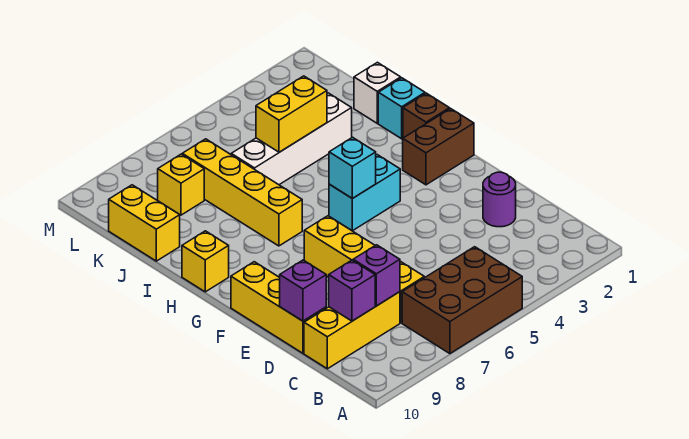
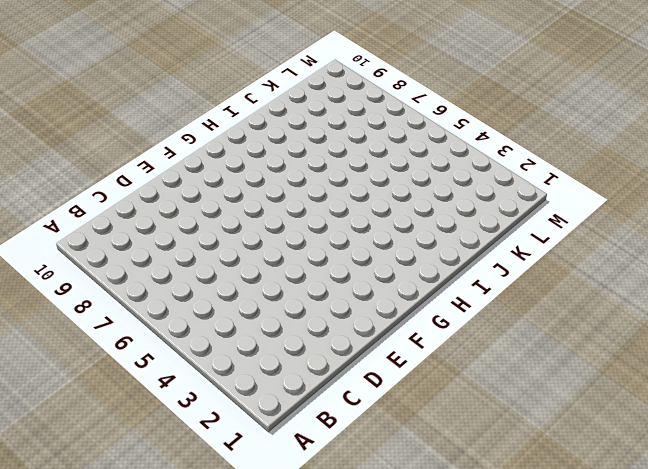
none -> brown brick A5:B7 level 1
none -> yellow brick C7:F7 level 1
none -> yellow brick C8:C10 level 1

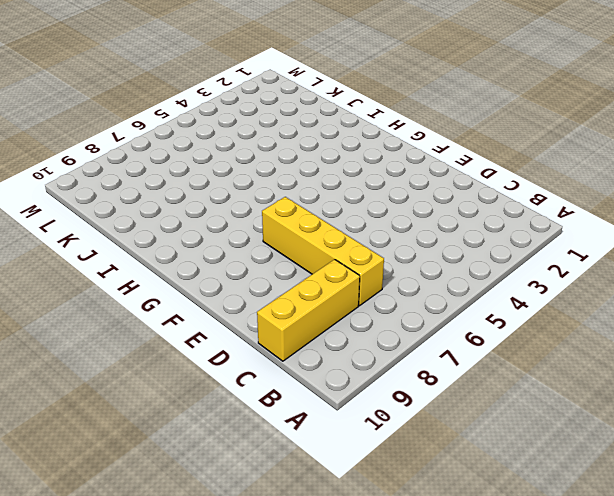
none -> brown brick A5:B7 level 1
none -> purple round brick D2 level 1
none -> yellow brick D10:F10 level 1

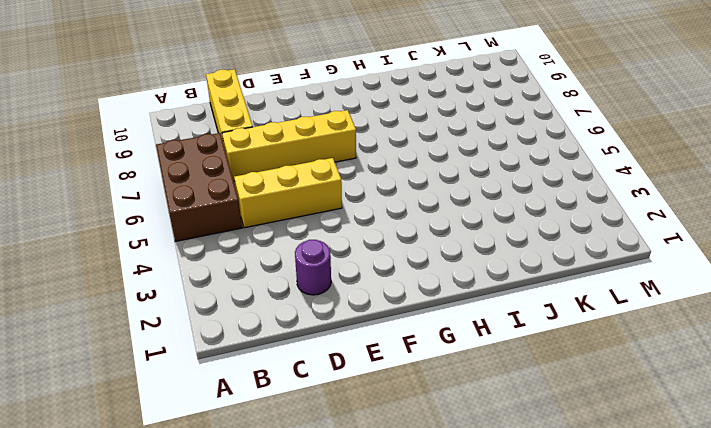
yellow brick C5:E5 level 1 -> yellow brick D10:F10 level 1
none -> brown brick G1:G2 level 1
none -> cyan brick G4:G5 level 1
none -> brown brick H1 level 1

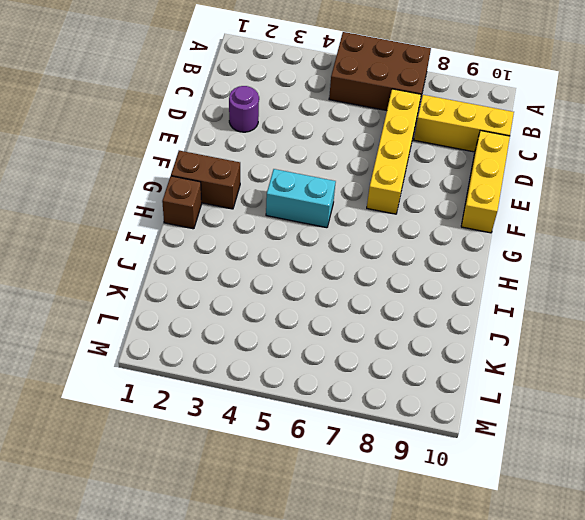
none -> yellow brick H7:K7 level 1
none -> yellow brick H10 level 1
none -> cyan brick I1 level 1

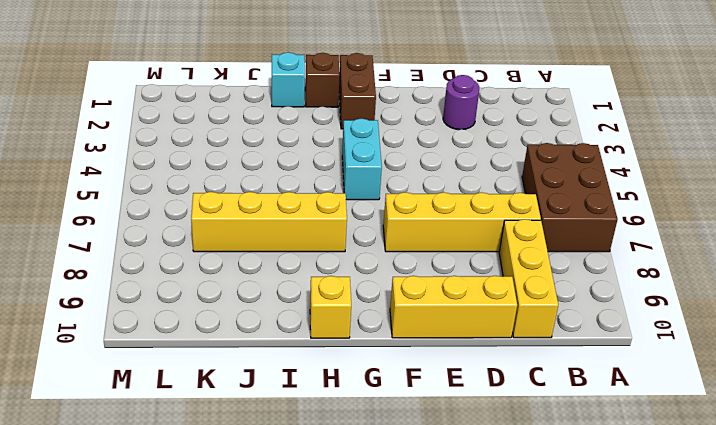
none -> white brick J1 level 1
none -> white brick J3:J6 level 1
none -> yellow brick J10:K10 level 1

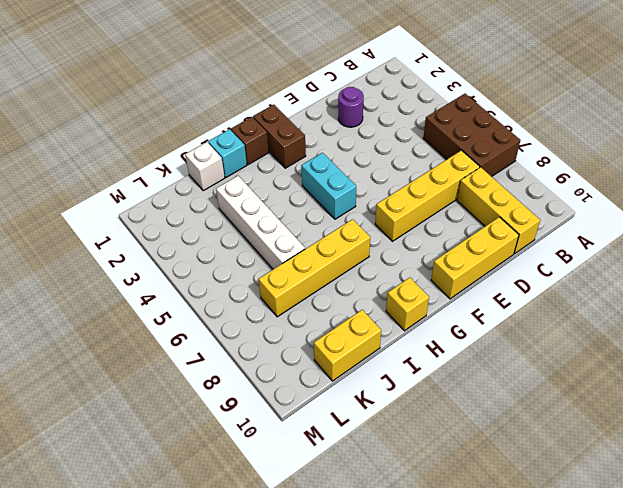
none -> yellow brick K8 level 1
none -> purple brick C8 level 2
none -> purple brick C9 level 2

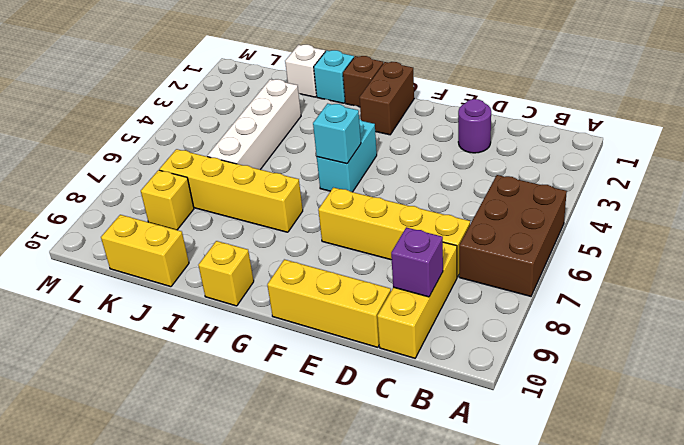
none -> purple brick C8 level 2
none -> purple brick D10 level 2
none -> yellow brick J4:J5 level 2

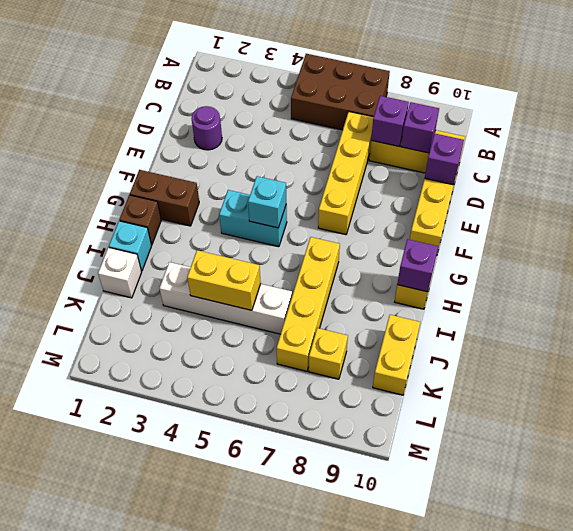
purple brick H10 level 2 -> none

